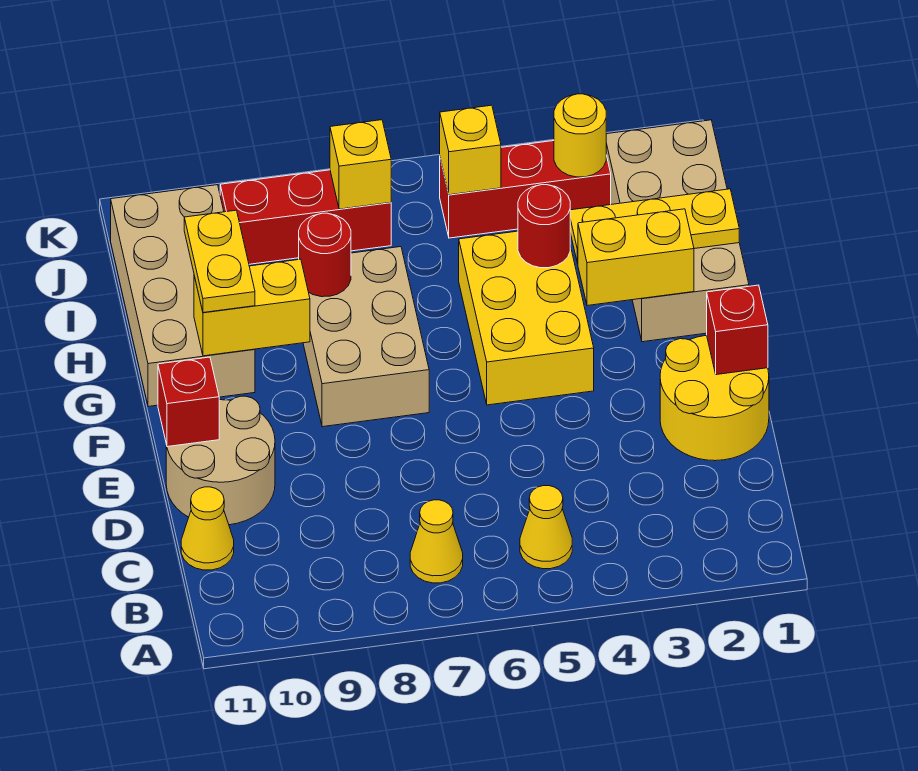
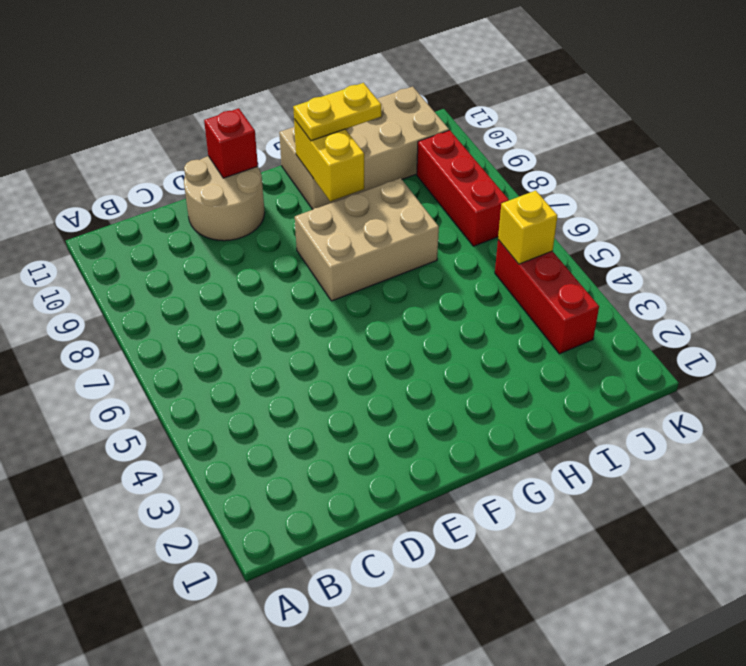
none -> yellow cone B5 level 1
none -> yellow cone B7 level 1
none -> yellow cone C11 level 1

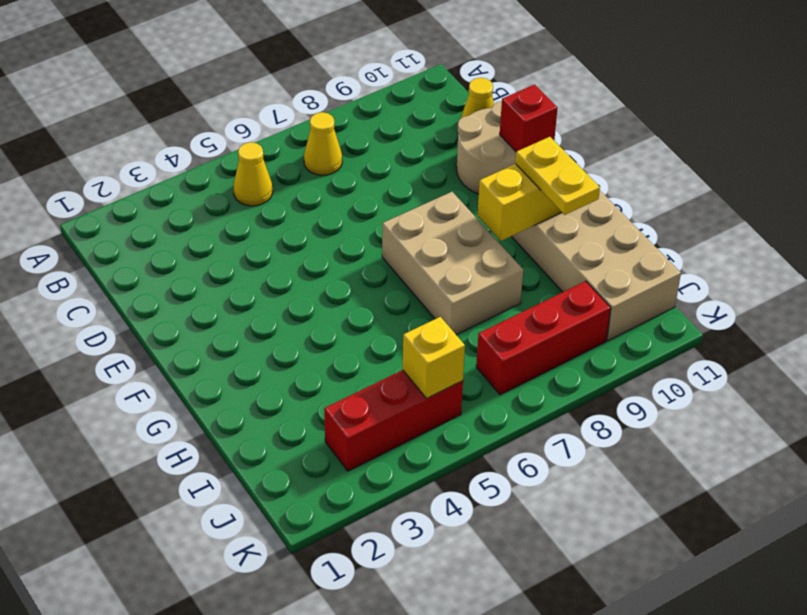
none -> yellow round brick D1:E2 level 1
none -> yellow brick F4:H5 level 1
none -> tan brick G1:J2 level 1

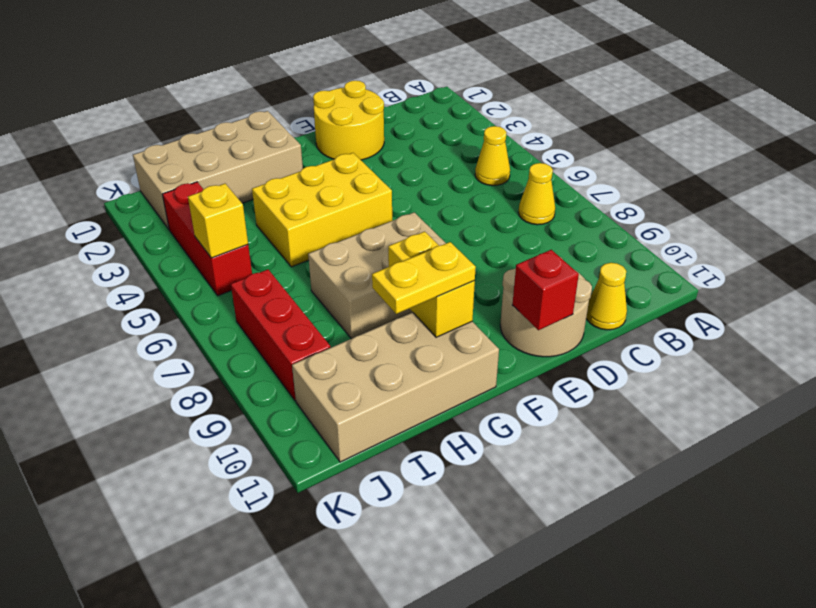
none -> red brick E1 level 2
none -> yellow brick G2:G3 level 2
none -> yellow plate H1:H3 level 2

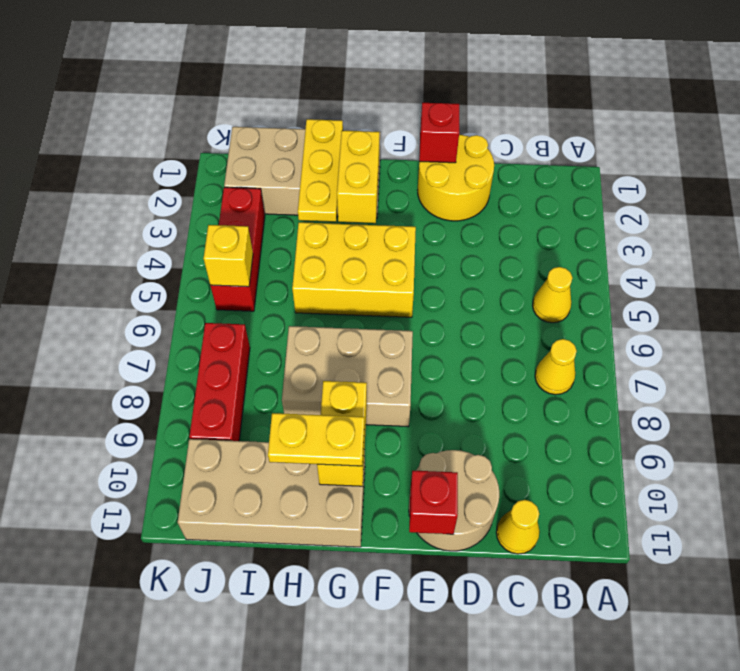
none -> red round brick H4 level 2
none -> red round brick H8 level 2
none -> yellow round brick J3 level 2

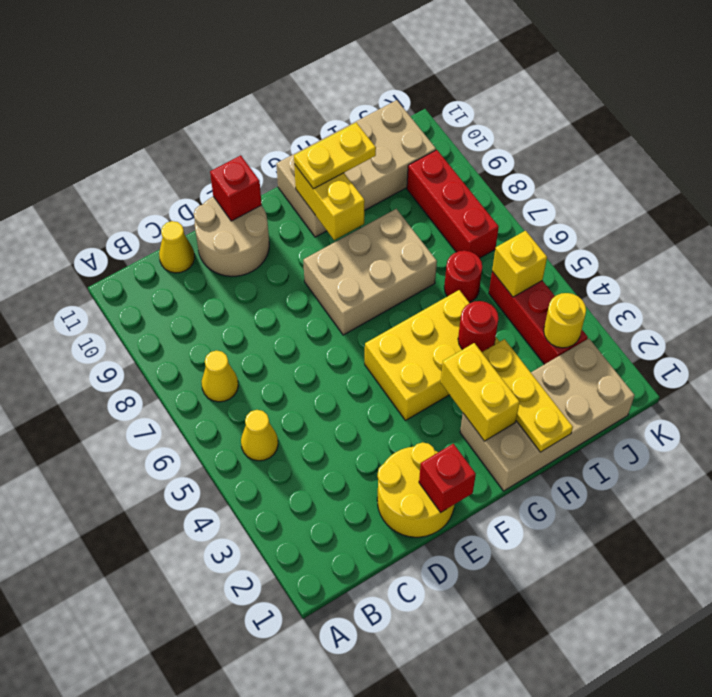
red round brick I6 level 1 -> red round brick H8 level 2
none -> yellow brick J7 level 2

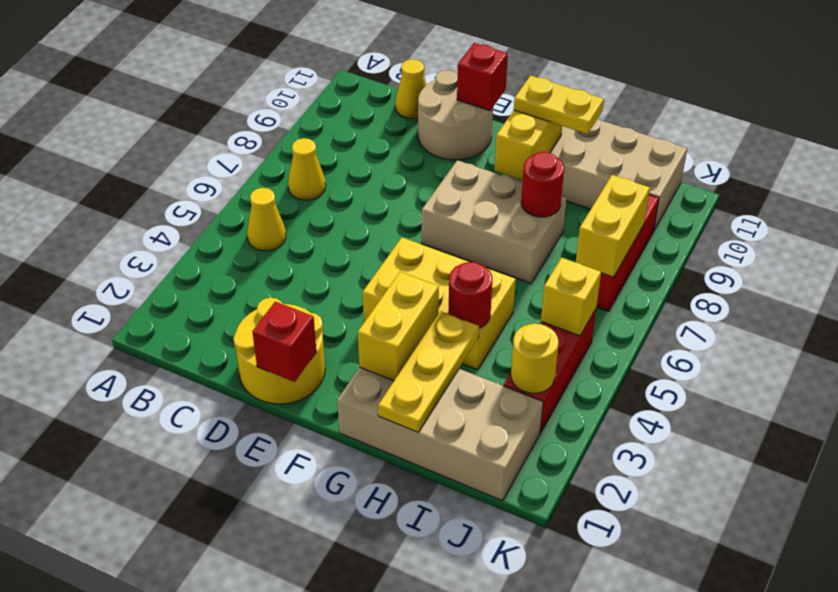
yellow brick J7:J8 level 2 -> yellow brick J7 level 2

